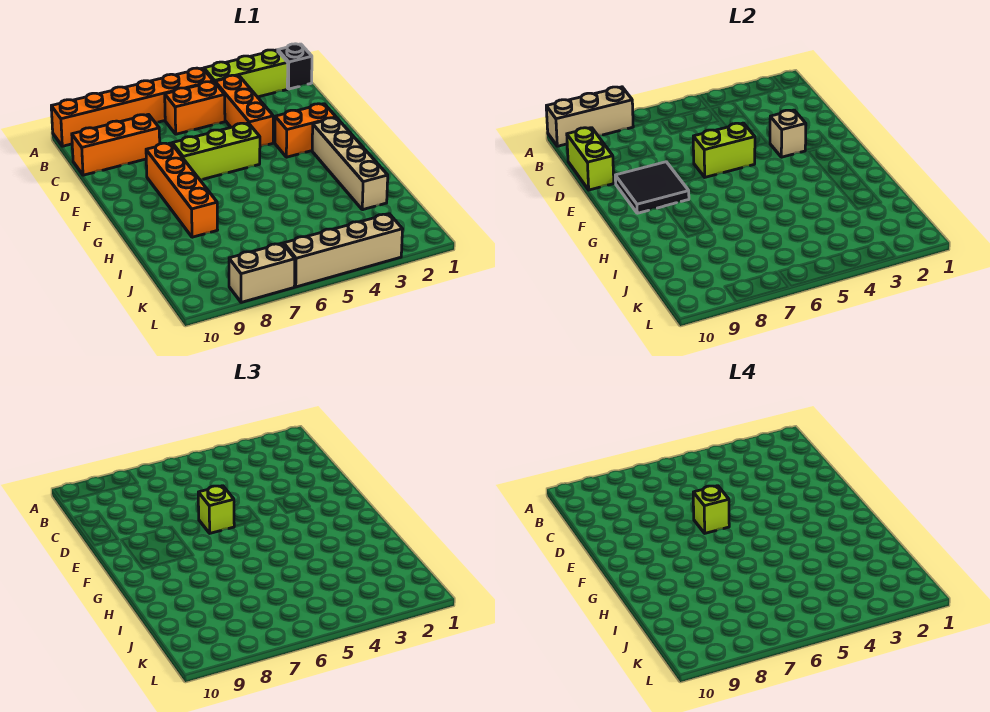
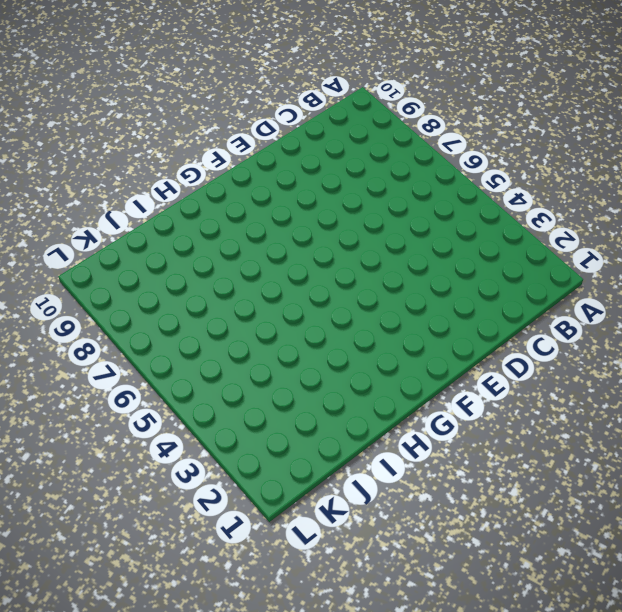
none -> black brick A1 level 1
none -> lime brick A2:A4 level 1
none -> orange brick A5:A10 level 1

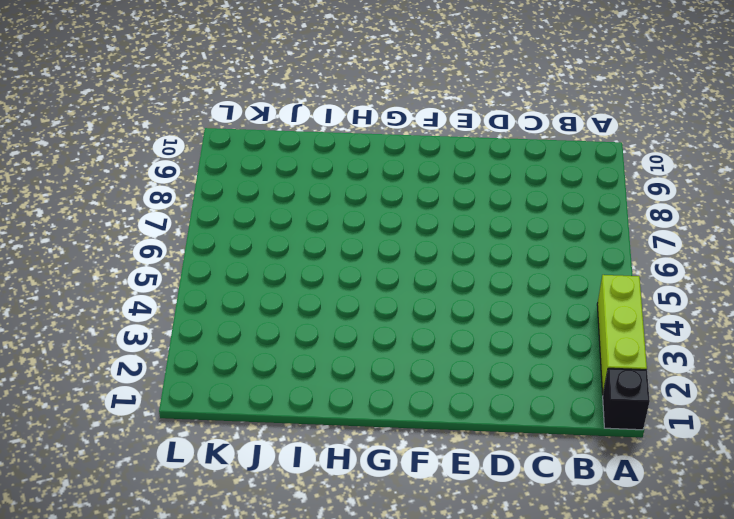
none -> orange brick A5:A10 level 1
none -> orange brick B4:D4 level 1
none -> orange brick B5:B6 level 1

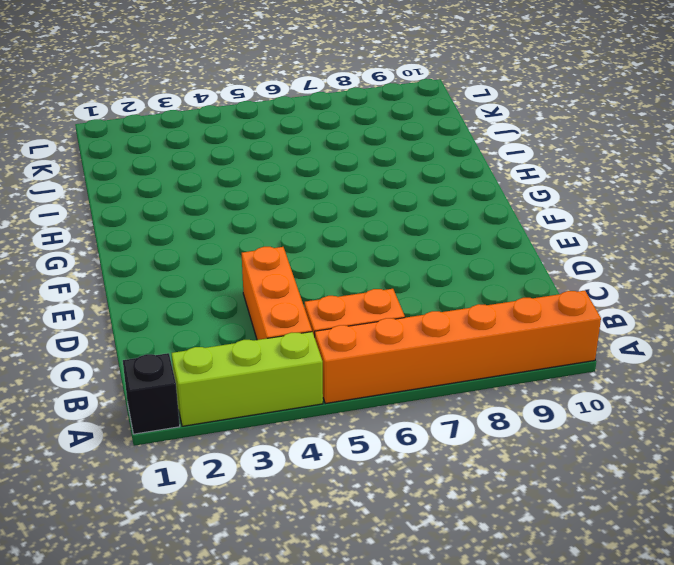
none -> orange brick C8:C10 level 1
none -> orange brick E2:E3 level 1
none -> lime brick E5:E7 level 1

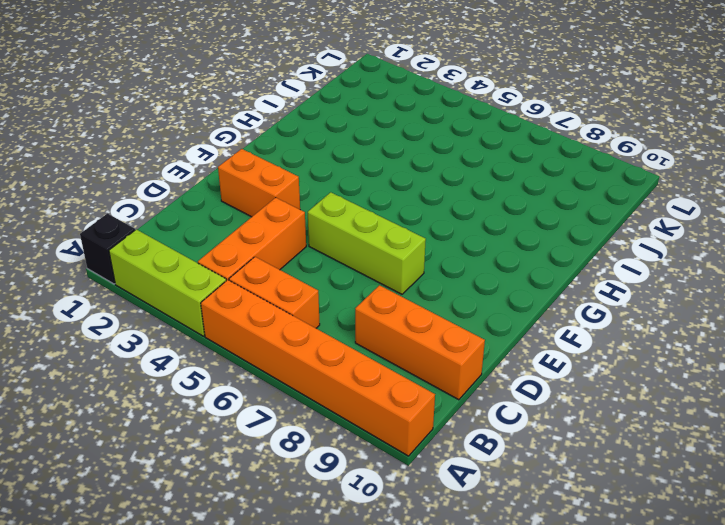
none -> orange brick E8:H8 level 1
none -> tan brick F2:I2 level 1
none -> tan brick L3:L6 level 1

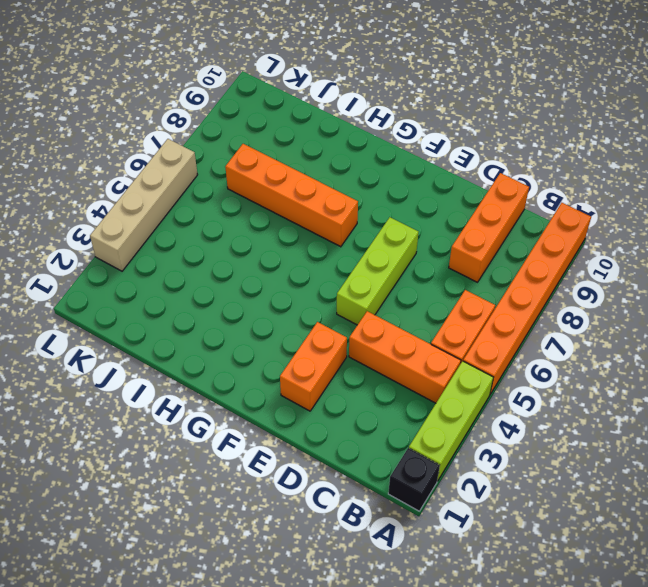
orange brick G7:J7 level 1 -> orange brick E8:H8 level 1
none -> tan brick F2:I2 level 1
none -> tan brick L7:L8 level 1
none -> tan brick A8:A10 level 2

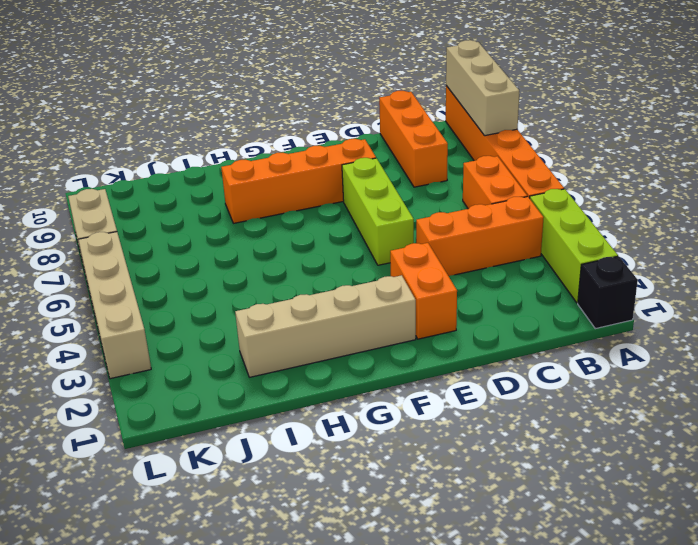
none -> lime brick C10:D10 level 2
none -> tan brick E3 level 2
none -> lime brick E5:E6 level 2

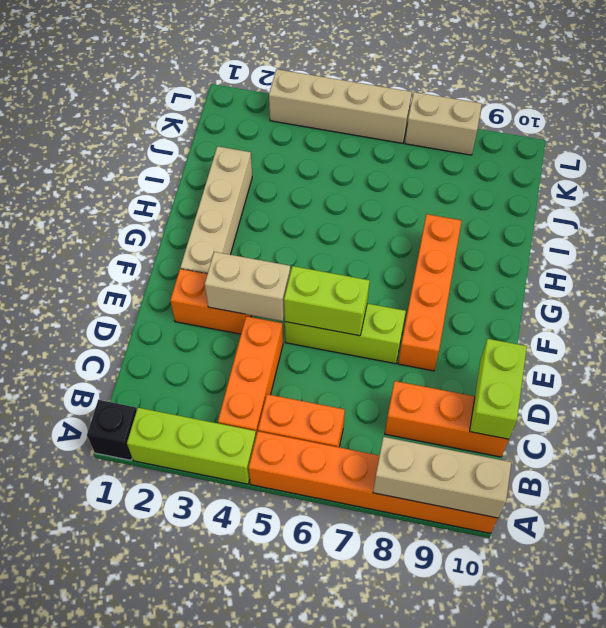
tan brick E3:E4 level 2 -> tan brick E3 level 2
none -> black tile E8:F9 level 2
none -> lime brick E6 level 3
none -> lime brick E6 level 4

